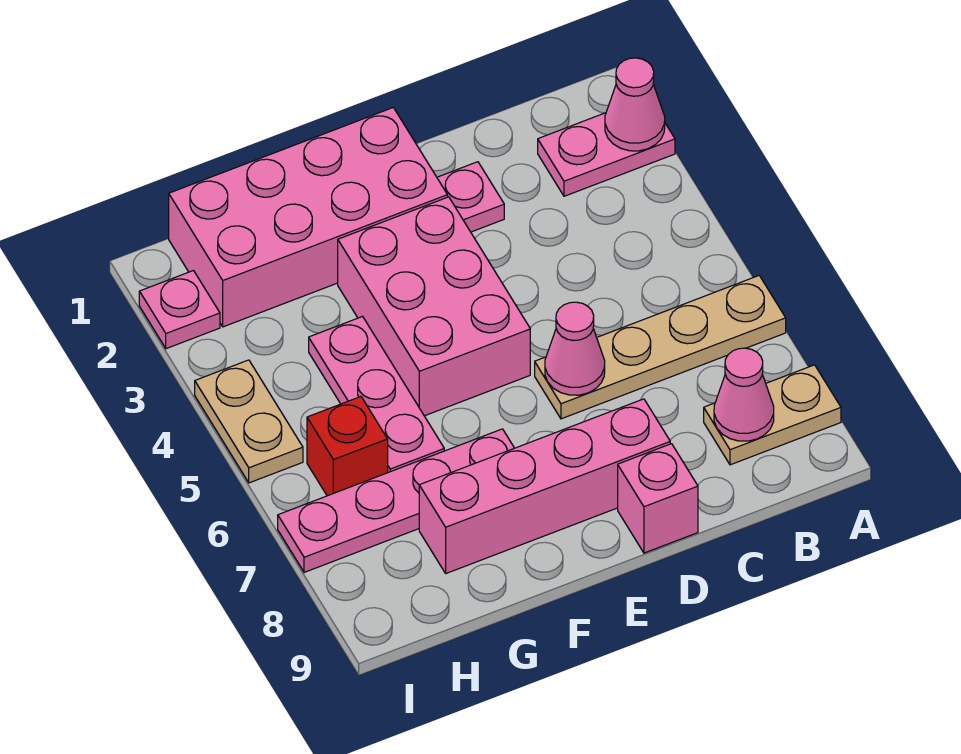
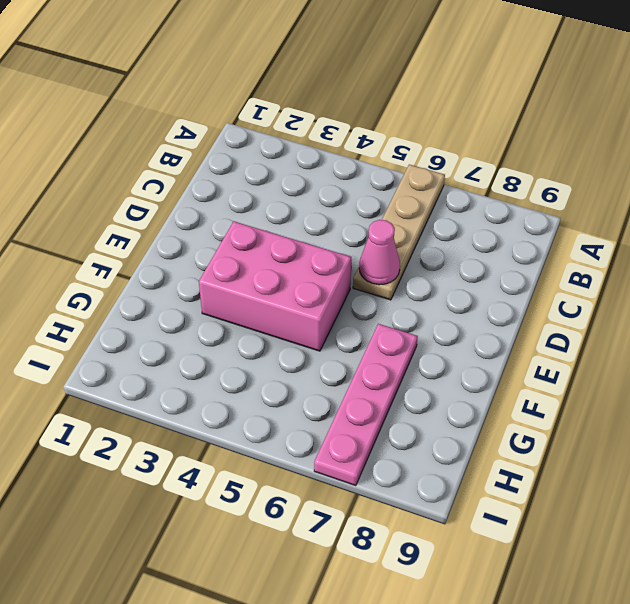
none -> pink plate A2:B2 level 1
none -> tan plate A8:B8 level 1
none -> pink plate D2 level 1

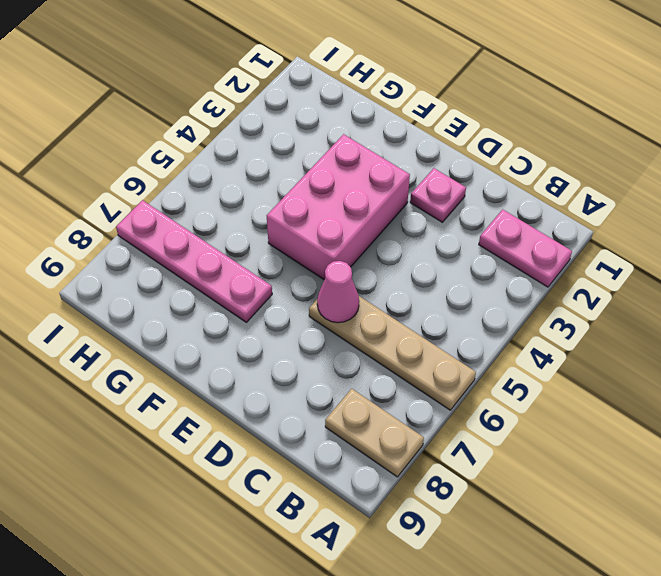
none -> pink brick D8:G8 level 1
none -> pink brick D9 level 1
none -> pink brick E1:H2 level 1

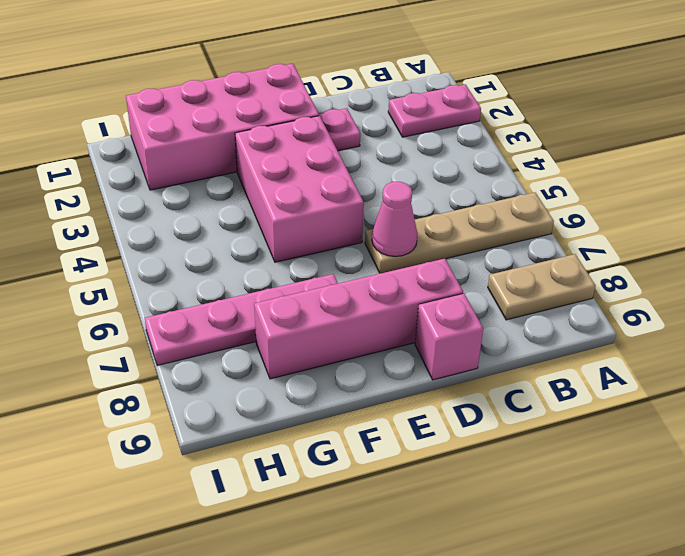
none -> pink plate G4:G6 level 1
none -> red brick H6 level 1
none -> pink plate I2 level 1

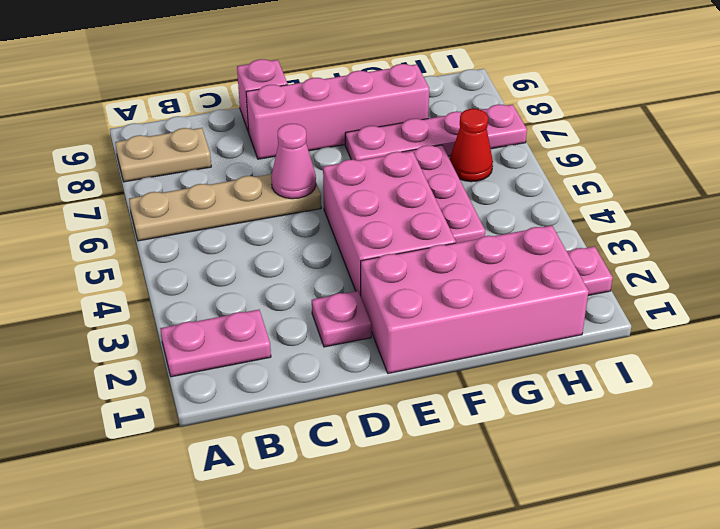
red cone H6 level 1 -> red brick H6 level 1
none -> tan plate I4:I5 level 1
none -> pink cone A2 level 2
none -> pink cone B8 level 2

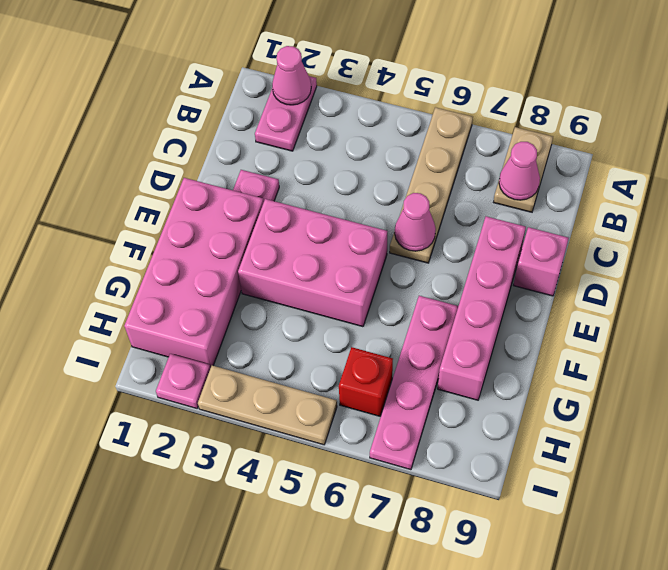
tan plate I3:I5 level 1 -> tan plate I4:I5 level 1
none -> pink plate G4:G6 level 1

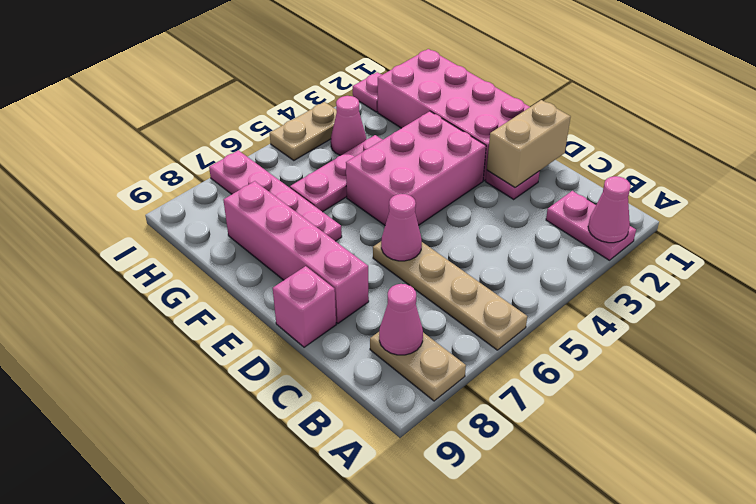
tan brick D1:D2 level 2 -> none
pink cone H4 level 1 -> none
none -> red brick H6 level 1

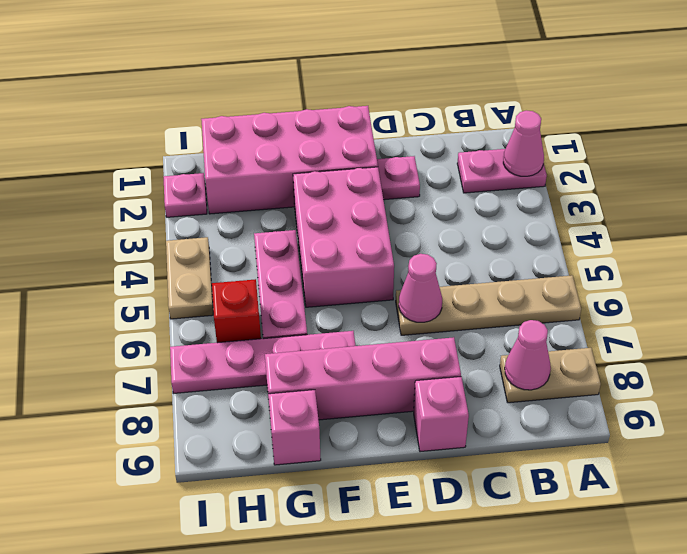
pink brick G9 level 1 -> none

